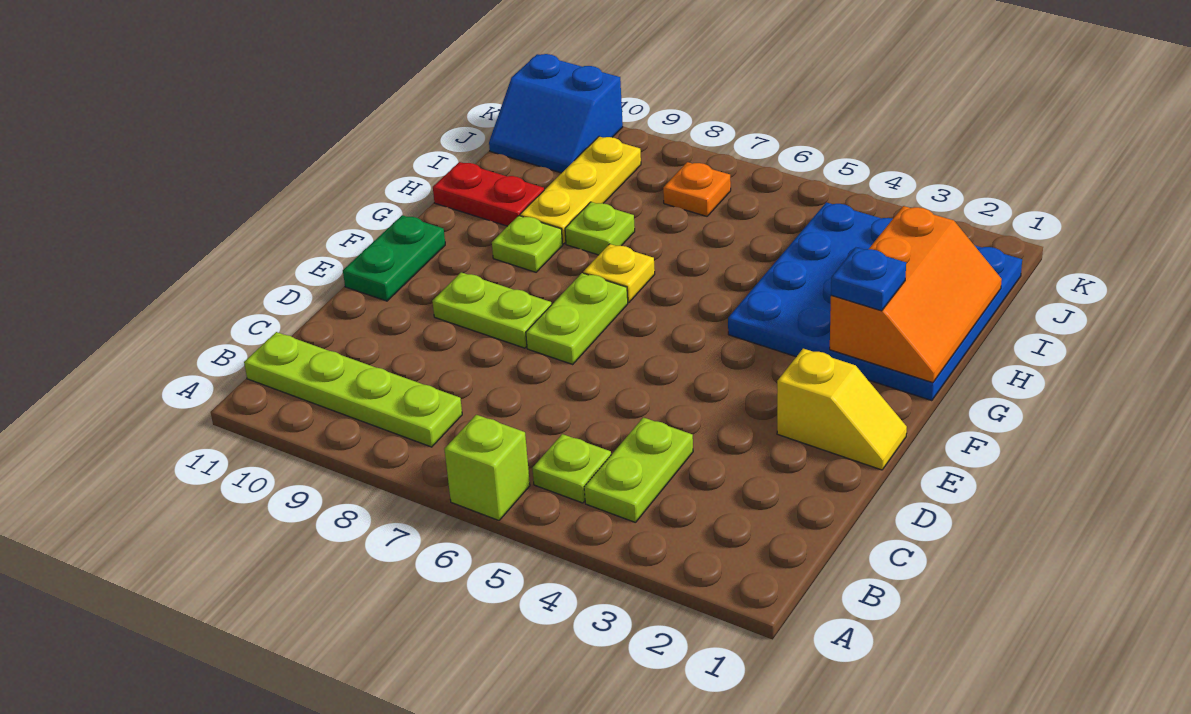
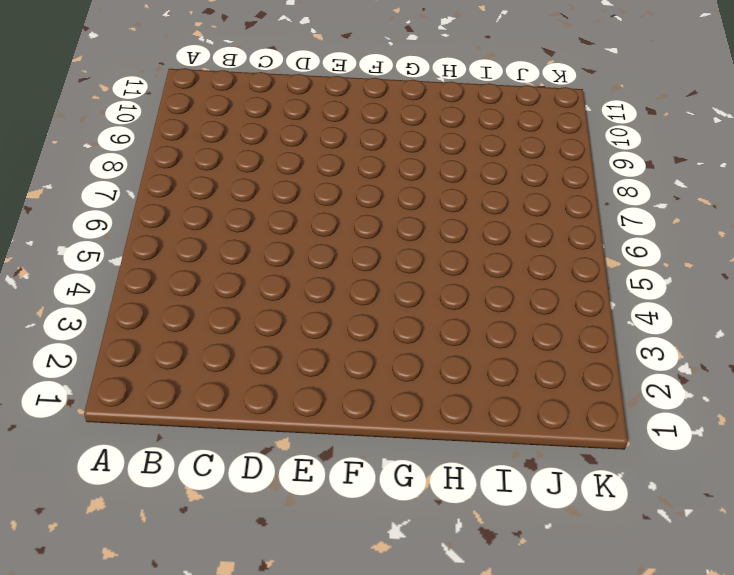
none -> lime brick A6 level 1
none -> lime plate B4:C4 level 1
none -> lime plate B5 level 1

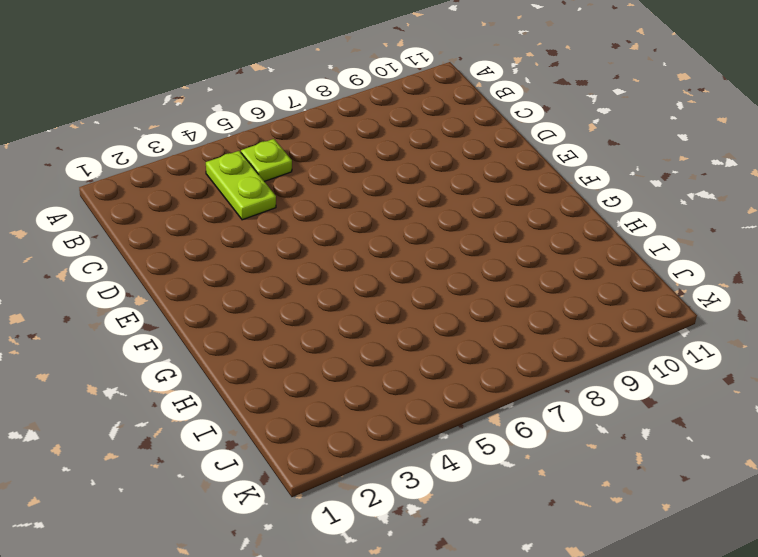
none -> lime brick A6 level 1
none -> lime plate B8:B11 level 1
none -> yellow slope E1:E2 level 1 top 2

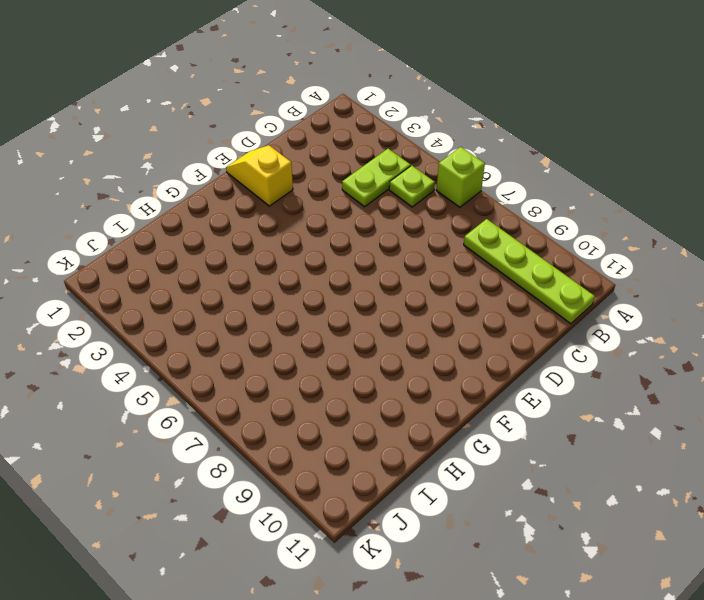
none -> lime plate E7:F7 level 1
none -> lime plate E8:E9 level 1
none -> green plate E11:F11 level 1

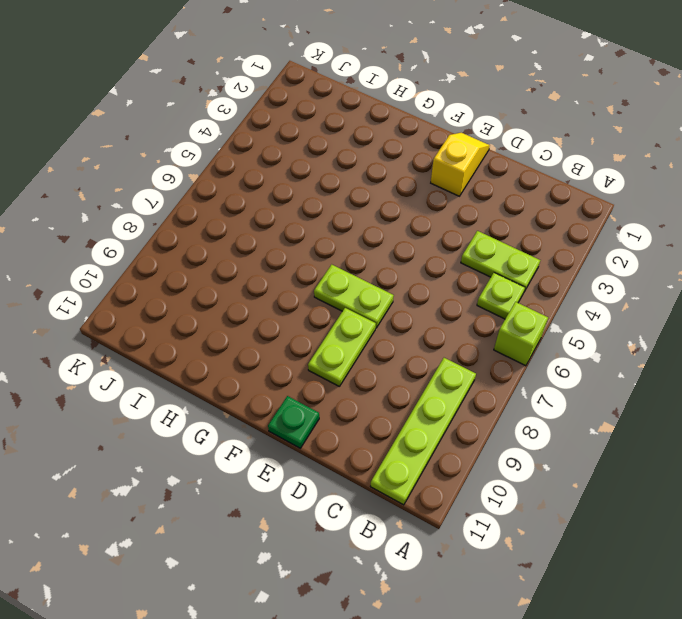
green plate E11 level 1 -> green plate E11:F11 level 1
none -> blue plate G1:J4 level 1
none -> yellow plate G7 level 1
none -> lime plate G9 level 1

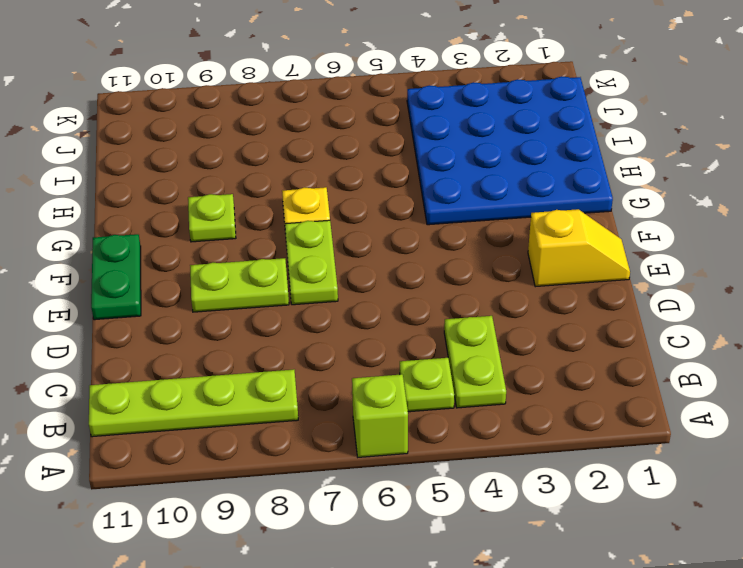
none -> lime plate H8 level 1
none -> yellow plate H9:J9 level 1
none -> red plate H10:H11 level 1

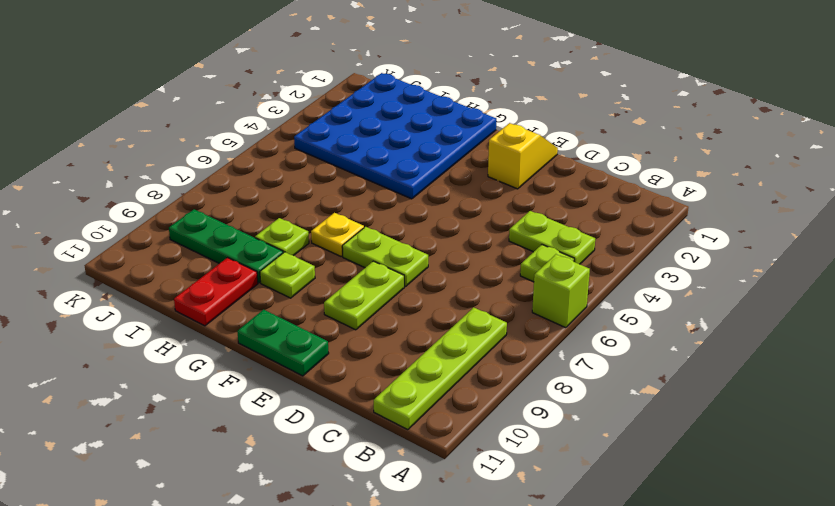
green plate H9:J9 level 1 -> yellow plate H9:J9 level 1
none -> orange plate J7 level 1
none -> blue slope J10:K11 level 1 top K
none -> orange slope G1:I2 level 2 top 2

